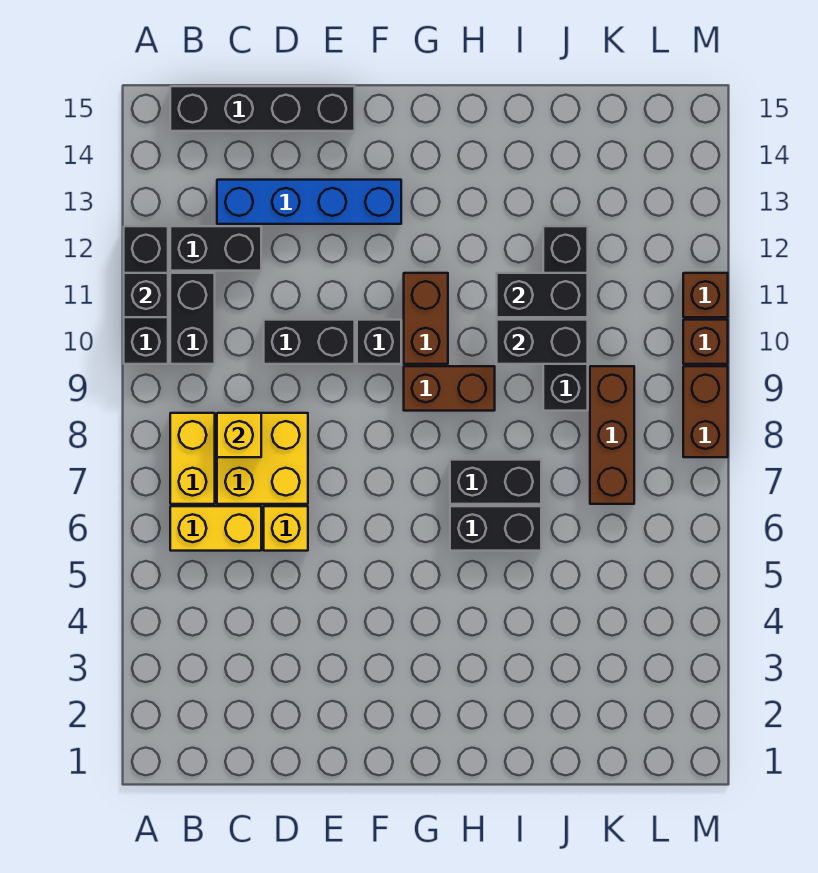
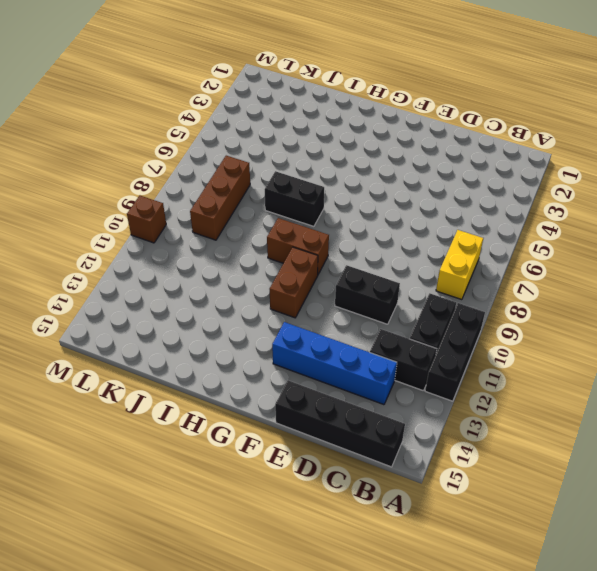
none -> yellow brick B6:C6 level 1
none -> yellow brick C7:D8 level 1
none -> yellow brick D6 level 1

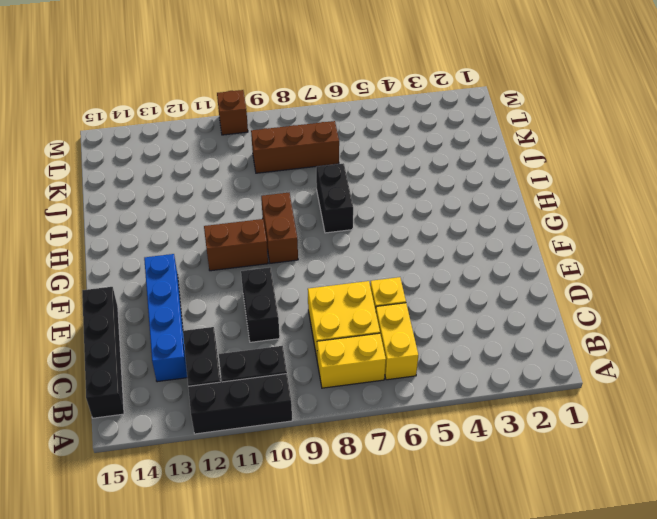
none -> black brick F10 level 1
none -> black brick H6:I6 level 1
none -> black brick J9:J12 level 1

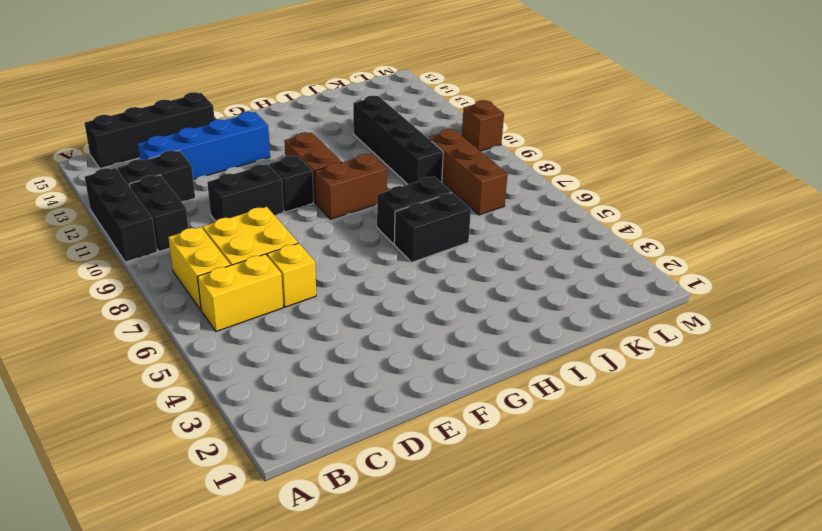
none -> brown brick M8:M9 level 1
none -> brown brick M11 level 1
none -> black brick A11 level 2

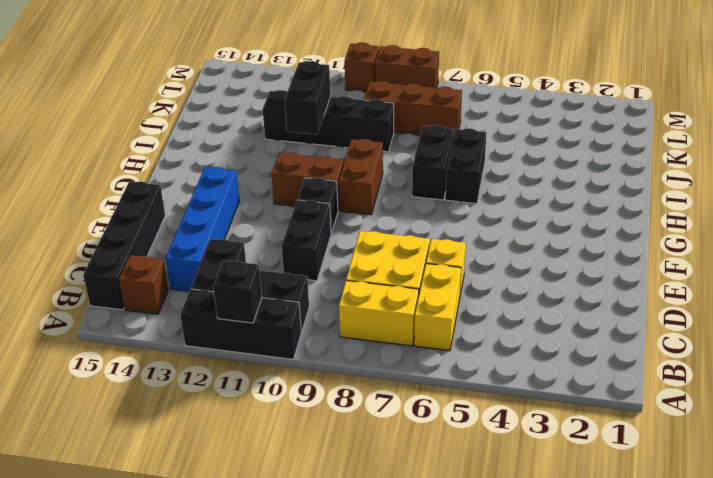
brown brick B14 level 1 -> brown brick M11 level 1
none -> yellow brick C8 level 2
none -> black brick I10:J10 level 2

